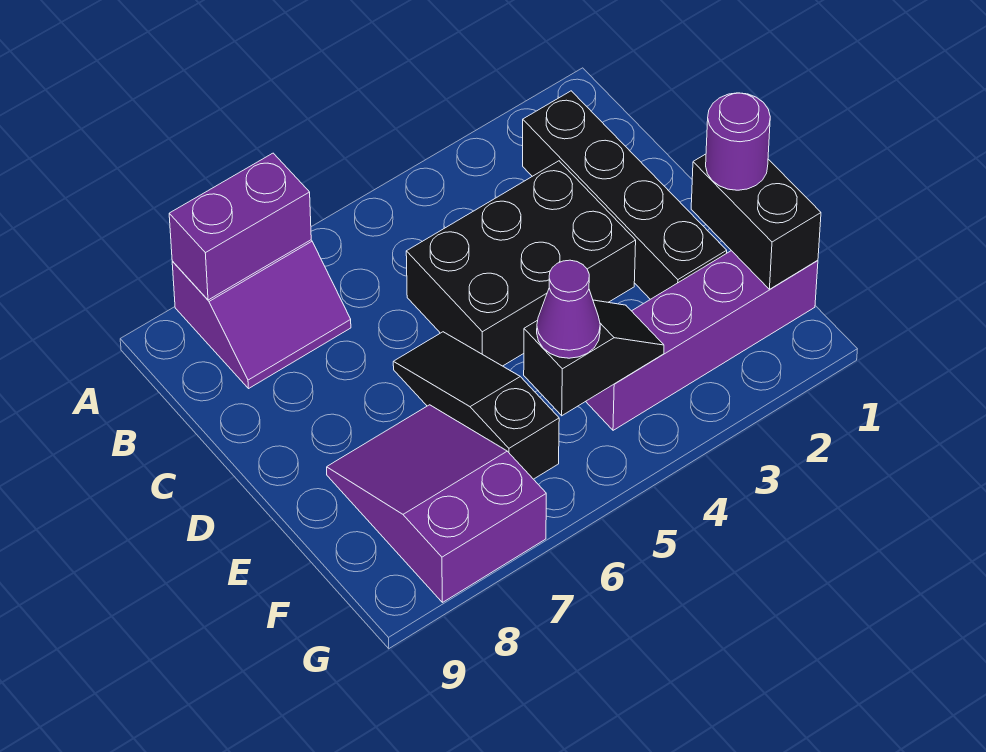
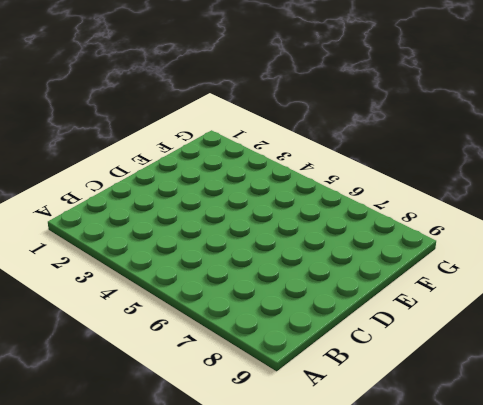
none -> purple slope A7:B8 level 1 top A
none -> black brick B2:E2 level 1

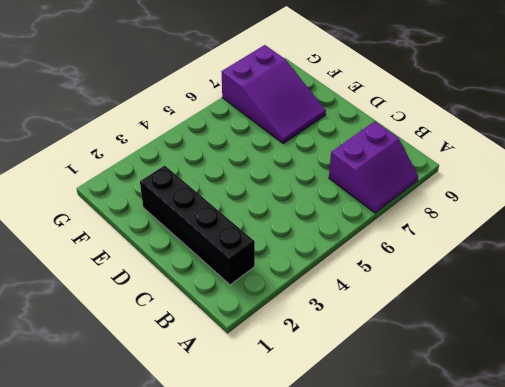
purple slope A7:B8 level 1 top B -> purple slope A7:B8 level 1 top A
none -> black brick C3:D5 level 1
none -> black slope D6:F6 level 1 top F

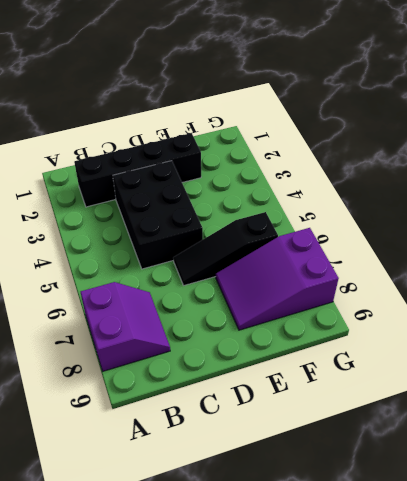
none -> purple brick F1:F4 level 1
none -> purple brick A7:A8 level 2

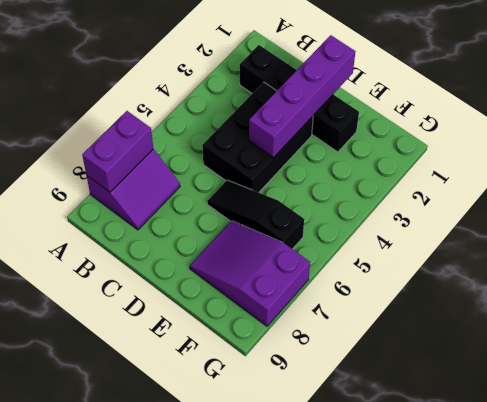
purple brick D1:D4 level 2 -> purple brick F1:F4 level 1
none -> black brick E1:F1 level 2
none -> black slope F4:F5 level 2 top 5

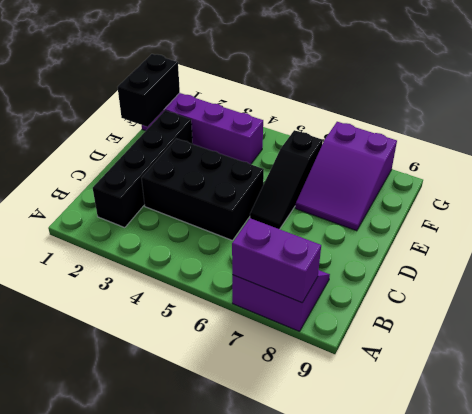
none -> black slope F4:F5 level 2 top 5
none -> purple round brick E1 level 3

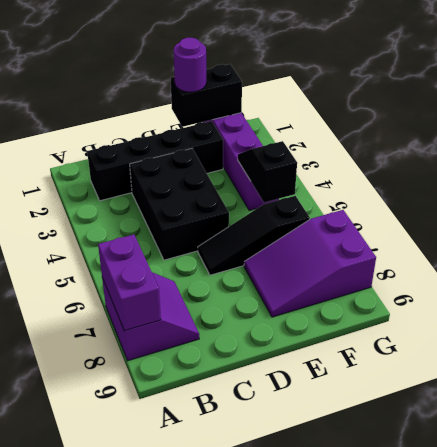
none -> purple cone F5 level 3

